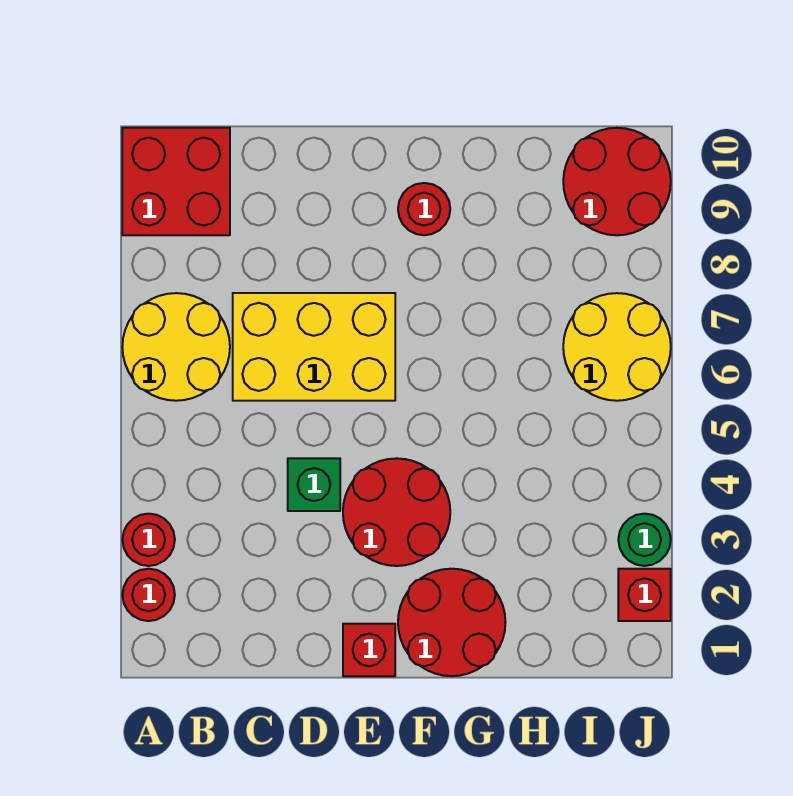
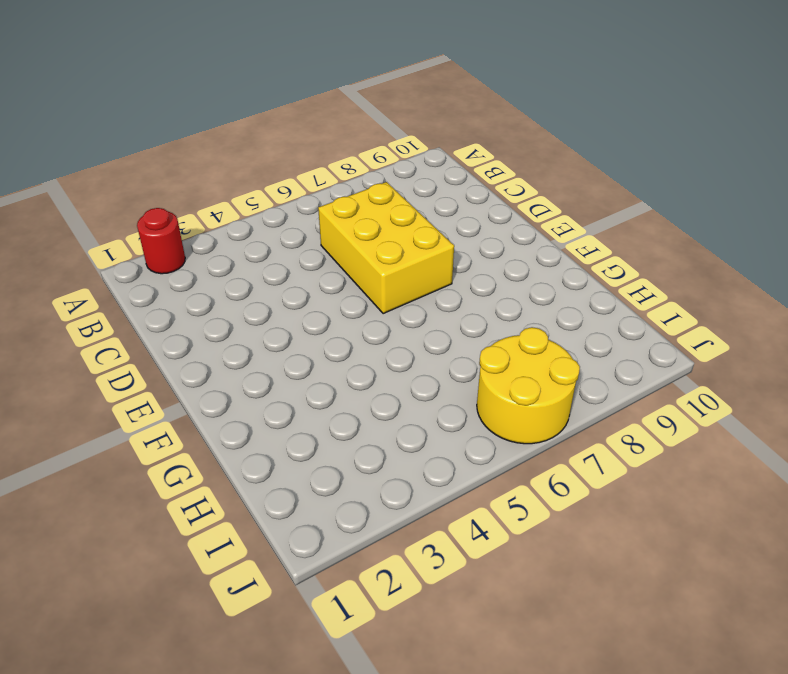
none -> red round brick A3 level 1
none -> yellow round brick A6:B7 level 1
none -> red brick A9:B10 level 1

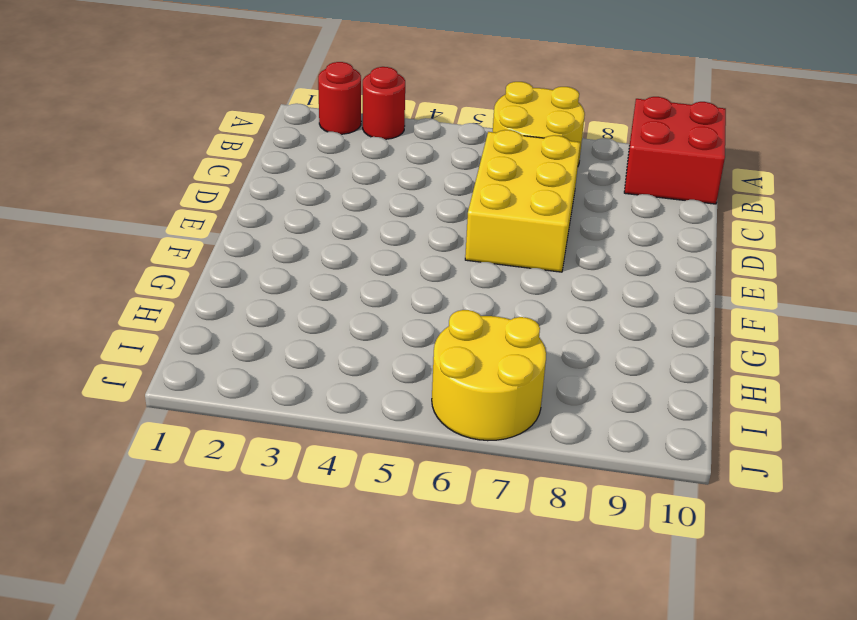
none -> green brick D4 level 1
none -> red brick E1 level 1
none -> red round brick E3:F4 level 1

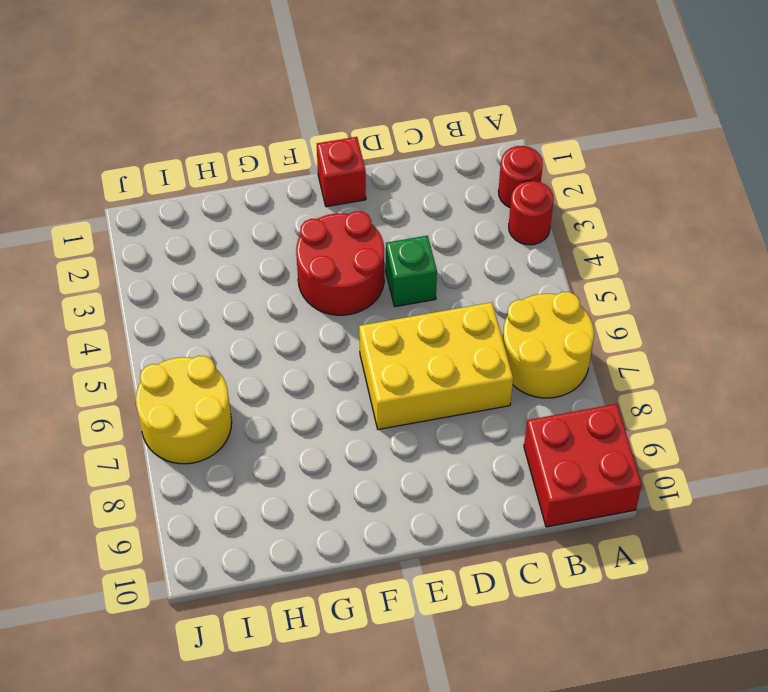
none -> red round brick F1:G2 level 1
none -> red round brick F9 level 1
none -> red round brick I9:J10 level 1

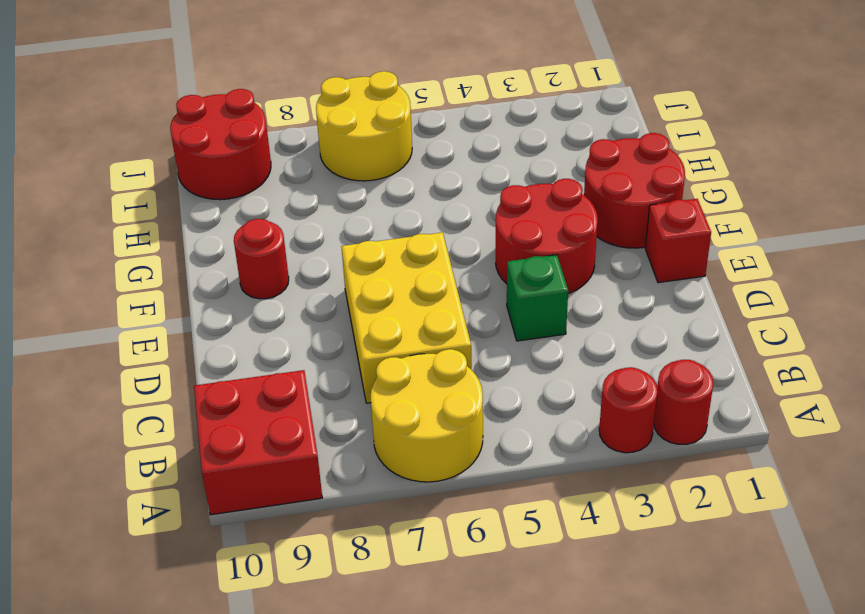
none -> red brick J2 level 1
none -> green round brick J3 level 1

